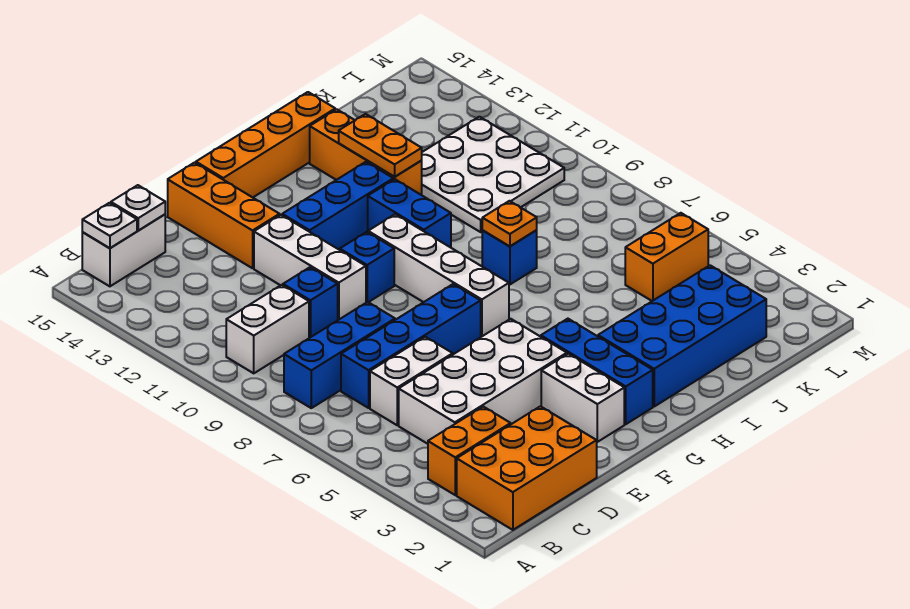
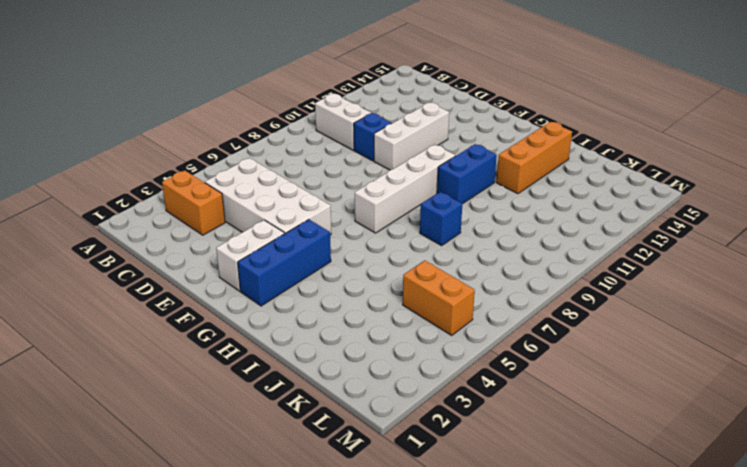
none -> orange brick B1:D2 level 1
none -> blue brick B8:D8 level 1
none -> white brick B15:C15 level 1

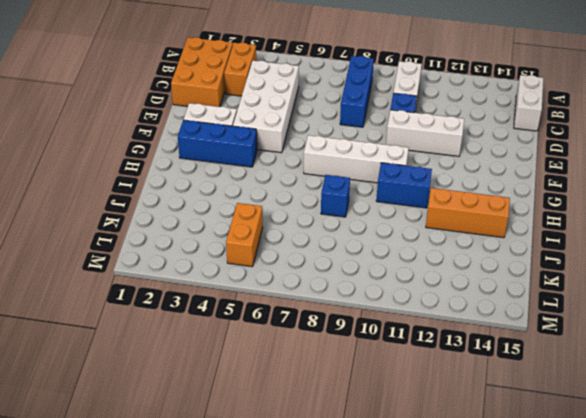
none -> white brick C6:D6 level 1
none -> blue brick C7:F7 level 1
none -> orange brick E13:E15 level 1

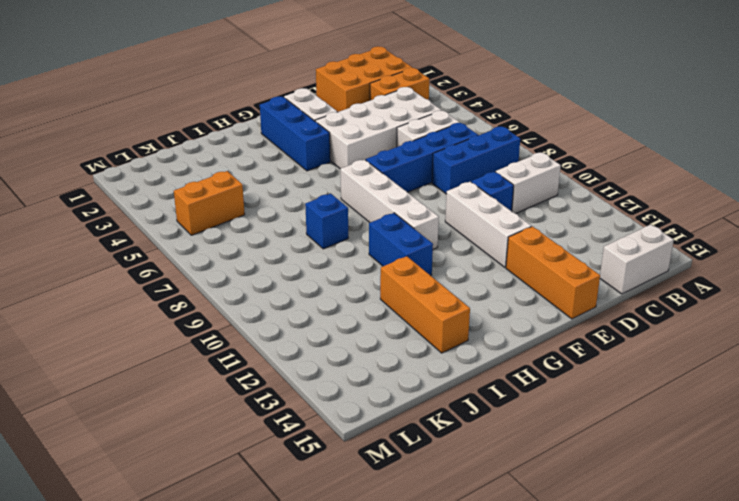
none -> blue brick F10 level 1
none -> blue brick F12:H12 level 1
none -> orange brick F15:I15 level 1

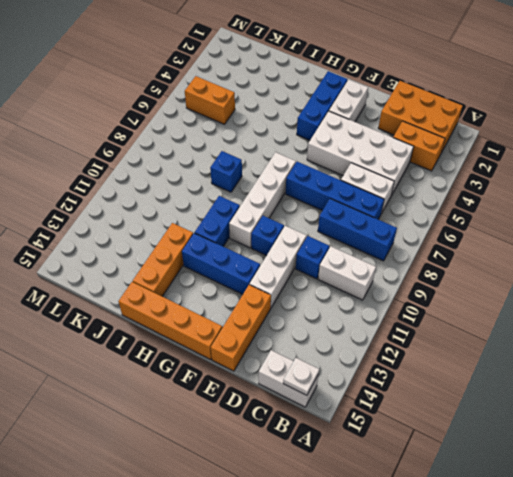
none -> blue brick H2:K3 level 1
none -> white plate J10:L12 level 1
none -> white plate C15 level 2

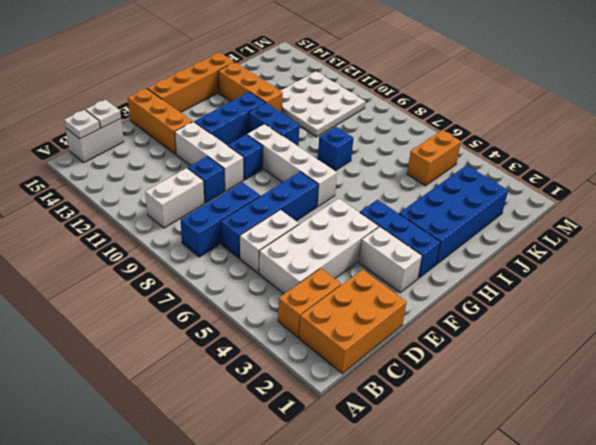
none -> orange plate I8 level 2
none -> orange plate I12:I13 level 2

